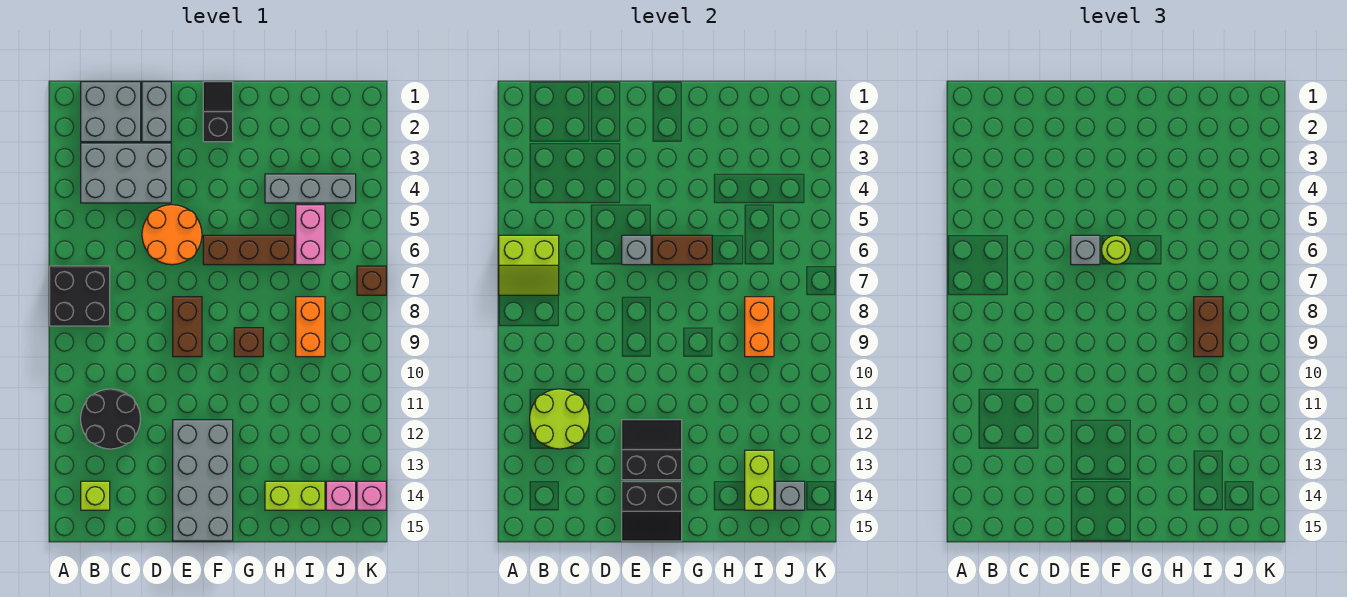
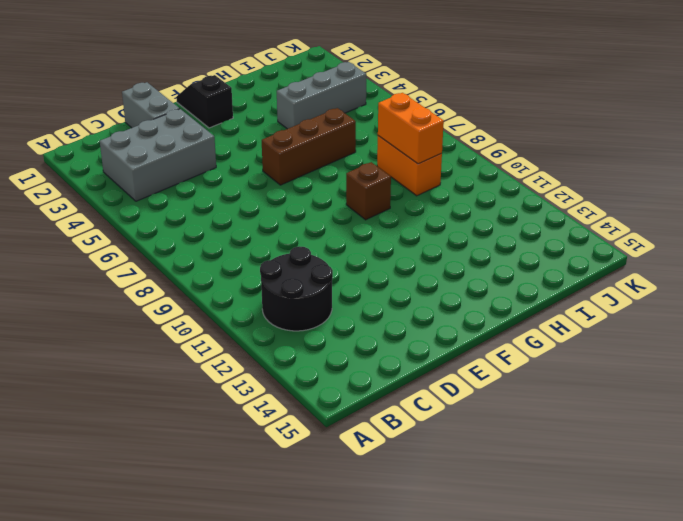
none -> black brick A7:B8 level 1
none -> grey brick B1:C2 level 1
none -> lime brick B14 level 1
none -> orange round brick D5:E6 level 1

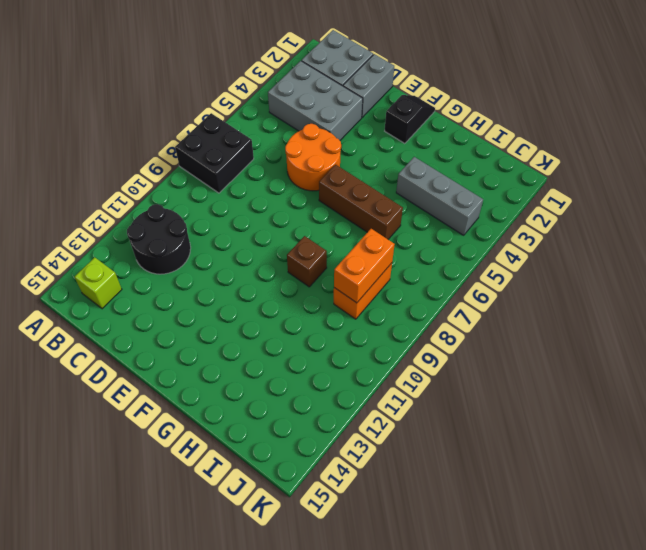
none -> brown brick E8:E9 level 1
none -> grey brick E12:F15 level 1
none -> lime brick H14:I14 level 1
none -> pink brick I5:I6 level 1

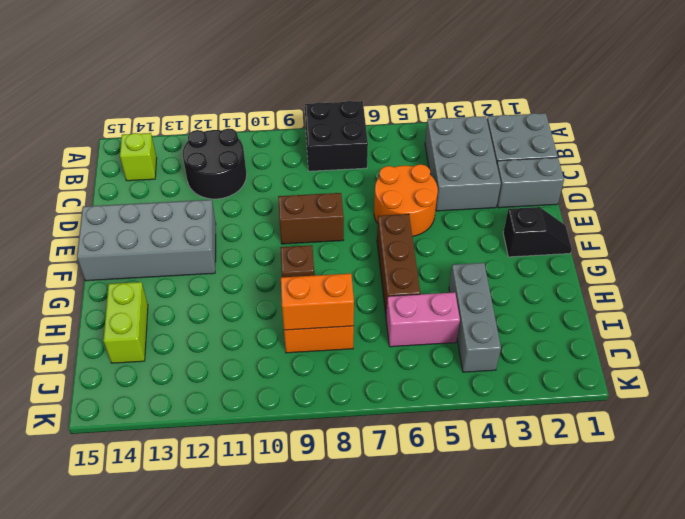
none -> pink brick J14 level 1
none -> brown brick K7 level 1
none -> pink brick K14 level 1
none -> lime slope A6:B7 level 2 top 6

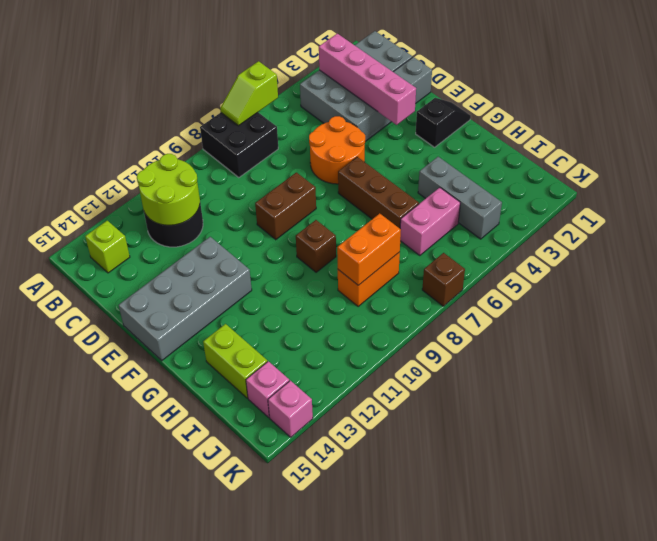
lime slope A6:A7 level 2 top 6 -> lime slope A6:B7 level 2 top 6
pink brick B3:E3 level 2 -> none
none -> grey brick E6 level 2
none -> black slope E12:F13 level 2 top 13
none -> black slope E14:F15 level 2 top 14
none -> brown brick F6:G6 level 2

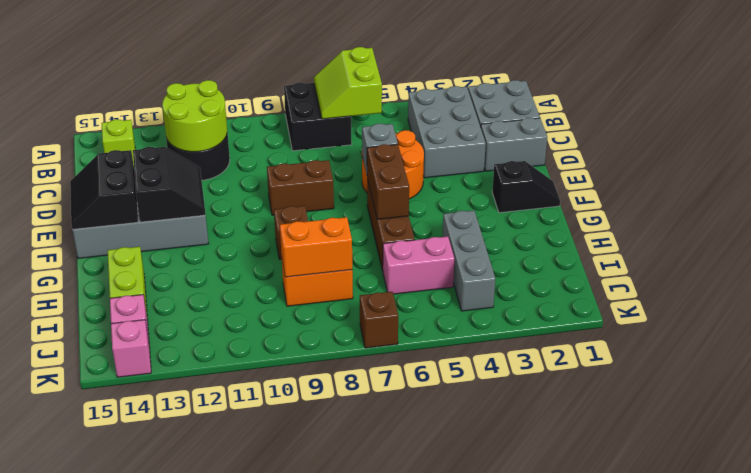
none -> lime brick I13:I14 level 2
none -> grey brick J14 level 2
none -> grey brick E6 level 3
none -> lime round brick F6 level 3

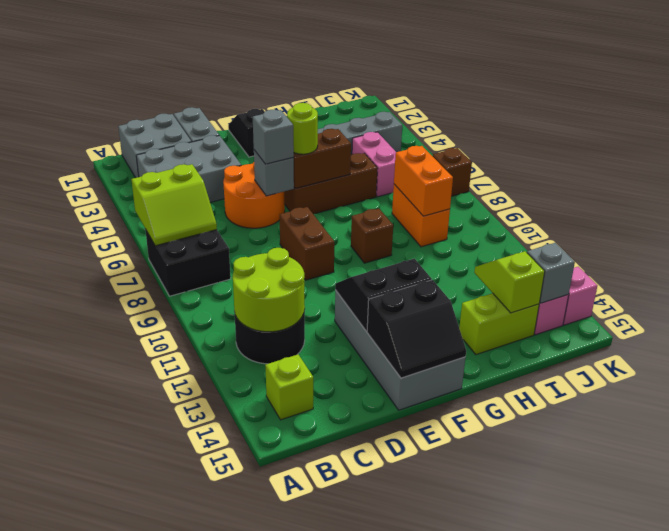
lime slope I13:I14 level 2 top 14 -> lime brick I13:I14 level 2
none -> brown brick I8:I9 level 3

